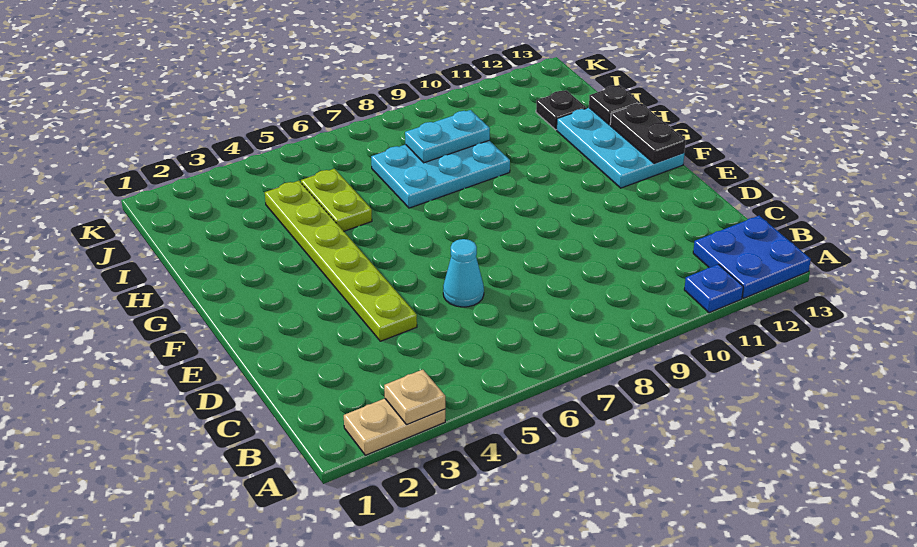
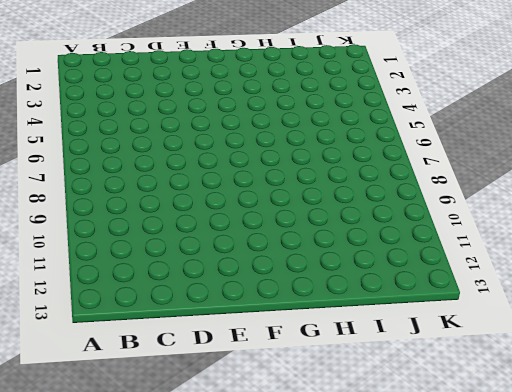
none -> tan plate A2:A3 level 1
none -> blue plate A11 level 1
none -> blue plate A12:B13 level 1

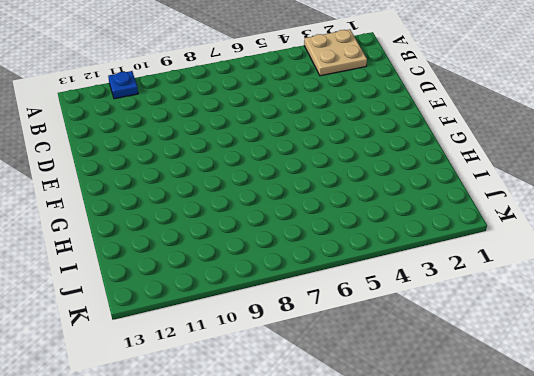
tan plate A2:B3 level 1 -> tan plate A2:A3 level 1
none -> blue plate A12:B13 level 1
none -> lime plate D4:I4 level 1
none -> cyan cone D6 level 1

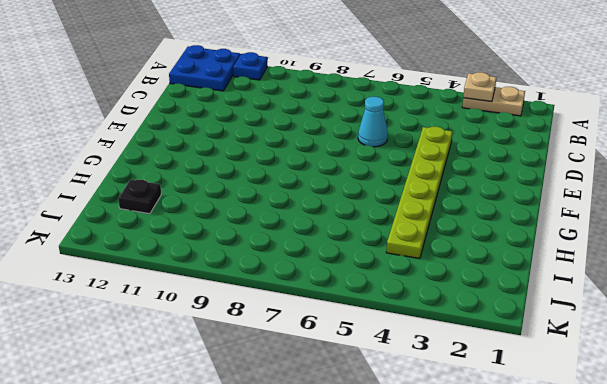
none -> cyan plate F12:H13 level 1
none -> lime plate H5:I5 level 1
none -> cyan plate H7:I9 level 1

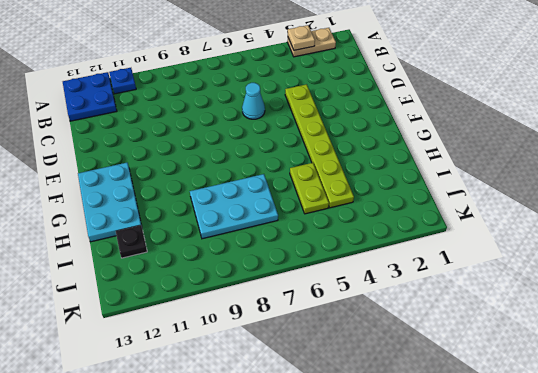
none -> black plate F13:G13 level 2
none -> black plate H13 level 2
none -> cyan plate I8:I9 level 2

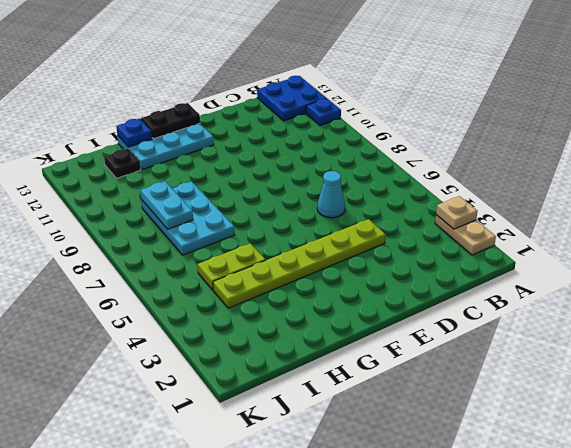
blue plate H13 level 2 -> black plate H13 level 2

